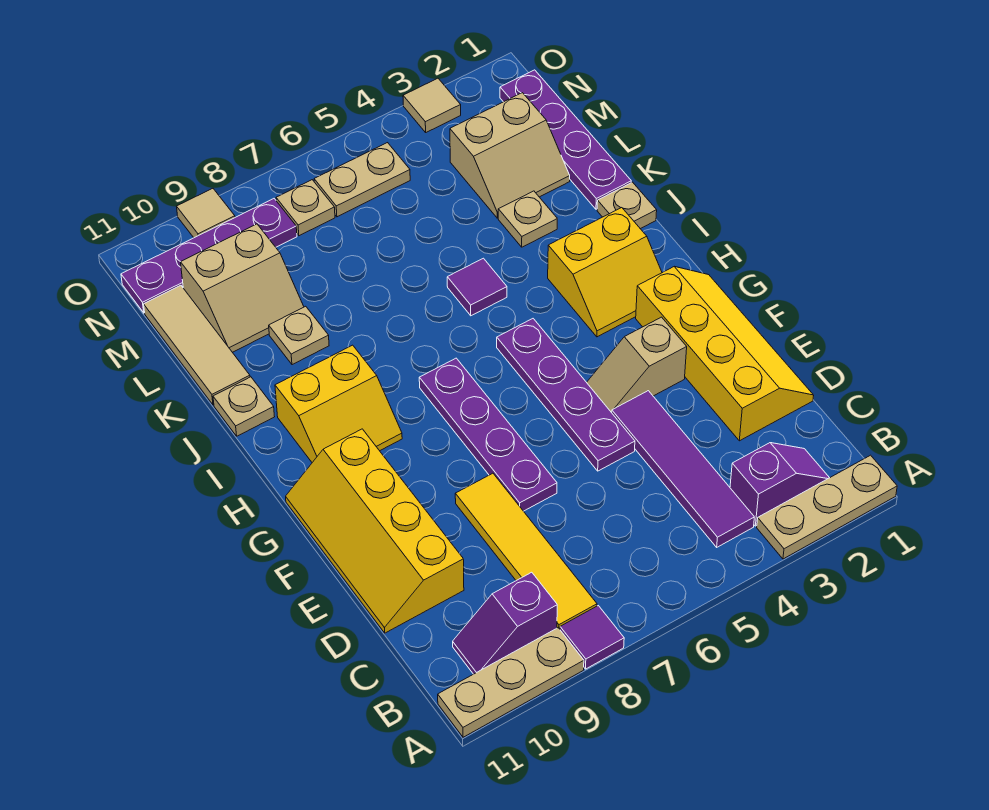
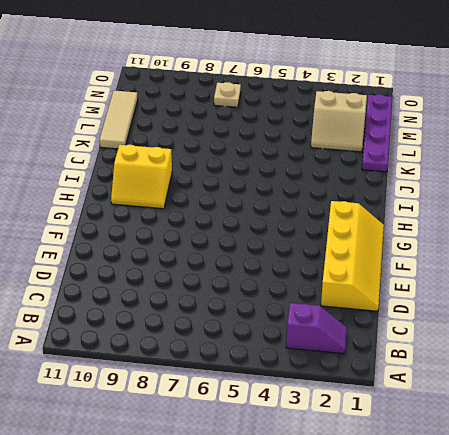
none -> tan plate A1:A3 level 1
none -> purple tile A8 level 1
none -> tan plate A9:A11 level 1

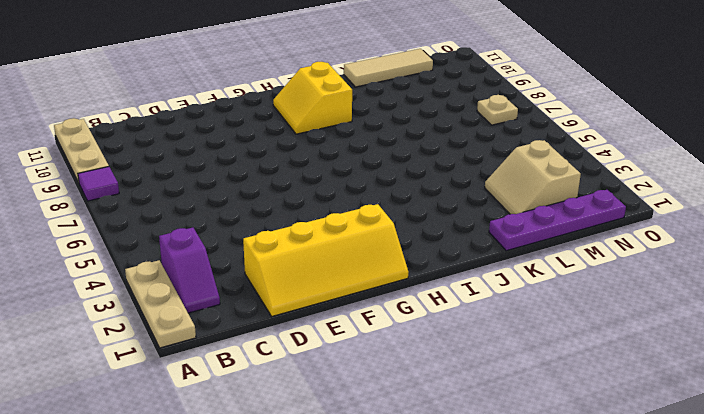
none -> purple tile B4:E4 level 1
none -> yellow tile B8:E8 level 1
none -> purple slope B9:B10 level 1 top 9

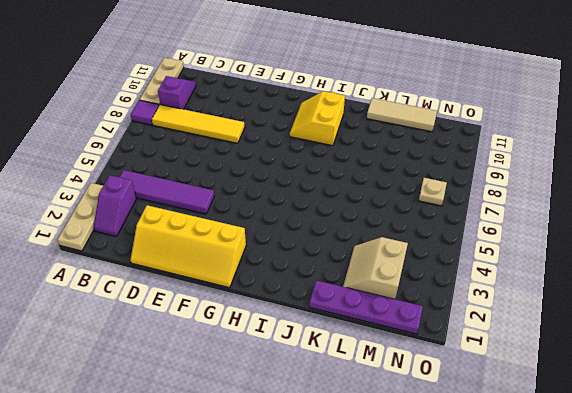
none -> yellow slope D10:G11 level 1 top 10
none -> purple plate E5:H5 level 1
none -> purple plate E7:H7 level 1

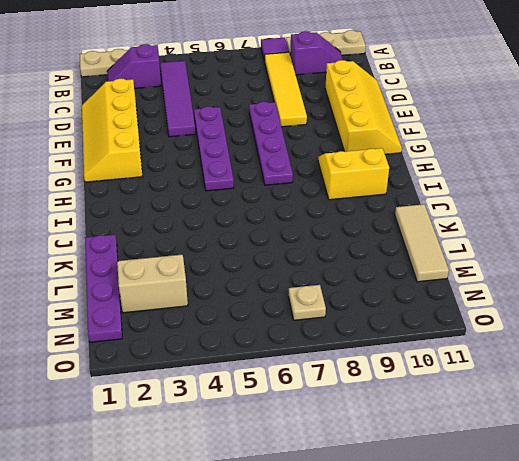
none -> tan slope F3:F4 level 1 top 3
none -> yellow slope H2:I3 level 1 top I
none -> tan plate J1 level 1

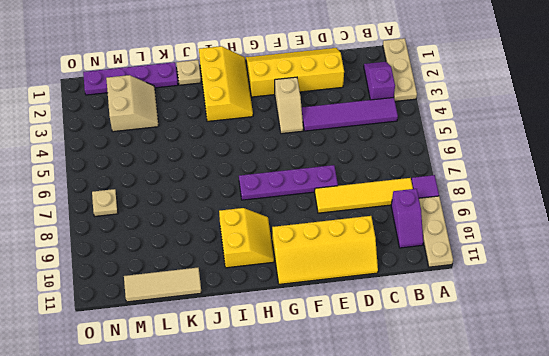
yellow slope H1:I3 level 1 top I -> yellow slope H2:I3 level 1 top I
none -> purple plate E5:H5 level 1
none -> purple tile J5 level 1
none -> tan plate J11 level 1

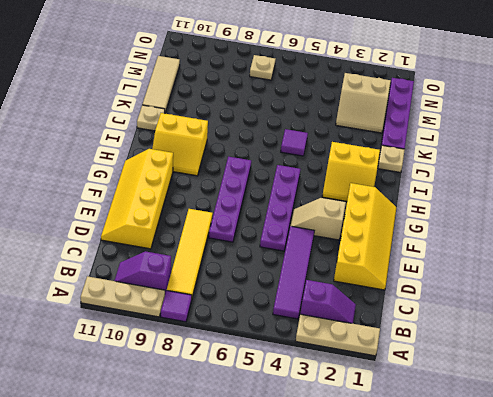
none -> tan plate K3 level 1
none -> tan plate K9 level 1
none -> tan slope L9:M10 level 1 top M

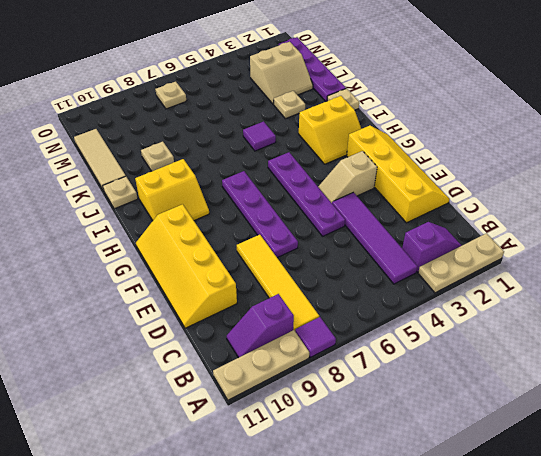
none -> tan slope L9:M10 level 1 top M
none -> tan plate N5:N6 level 1
none -> purple plate N8:N11 level 1

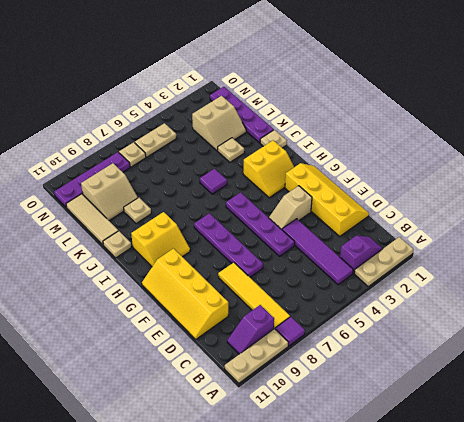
none -> tan tile O3 level 1
none -> tan tile O9 level 1

